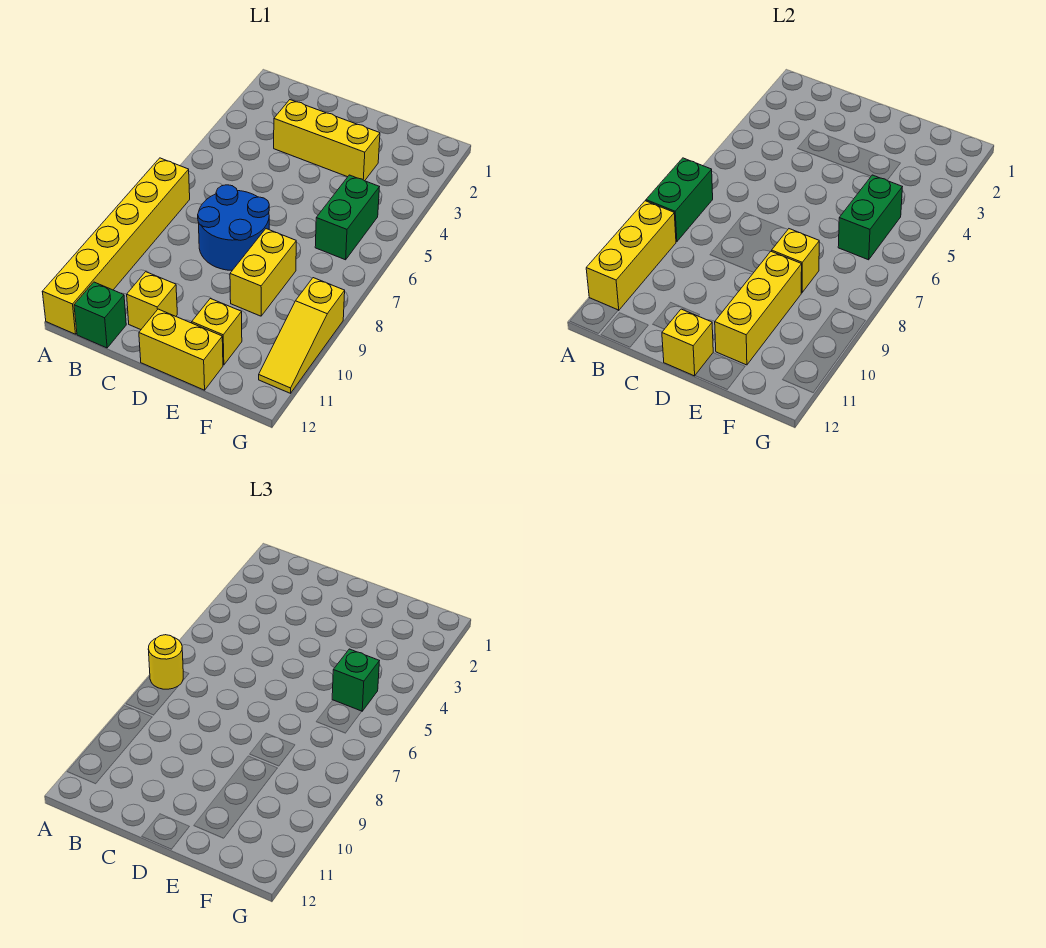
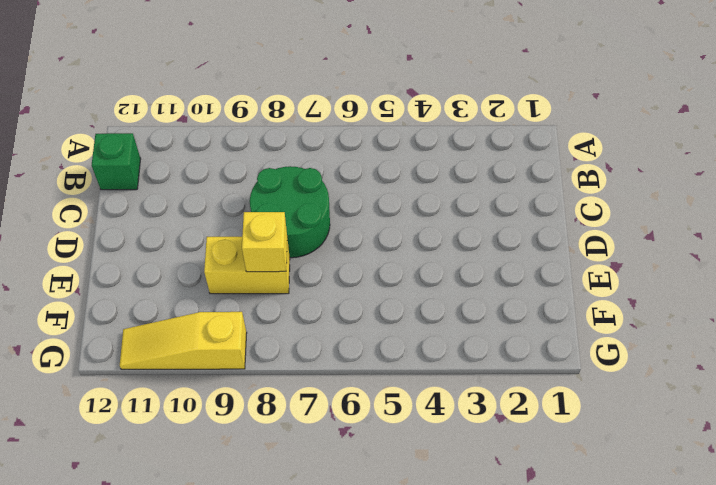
green round brick C7:D8 level 1 -> blue round brick C7:D8 level 1
none -> yellow brick A7:A12 level 1
none -> yellow brick C3:E3 level 1
none -> yellow brick C11 level 1

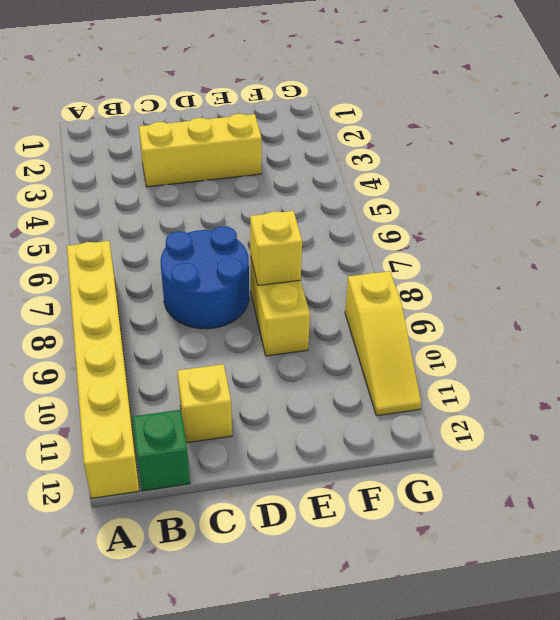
none -> yellow brick D12:E12 level 1
none -> yellow brick E11 level 1
none -> green brick F5:F6 level 1

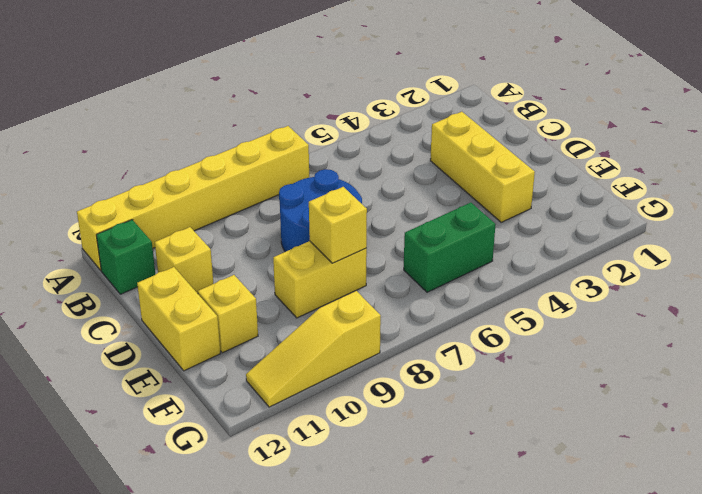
none -> green brick A7:A8 level 2
none -> yellow brick A9:A11 level 2
none -> yellow brick D12 level 2

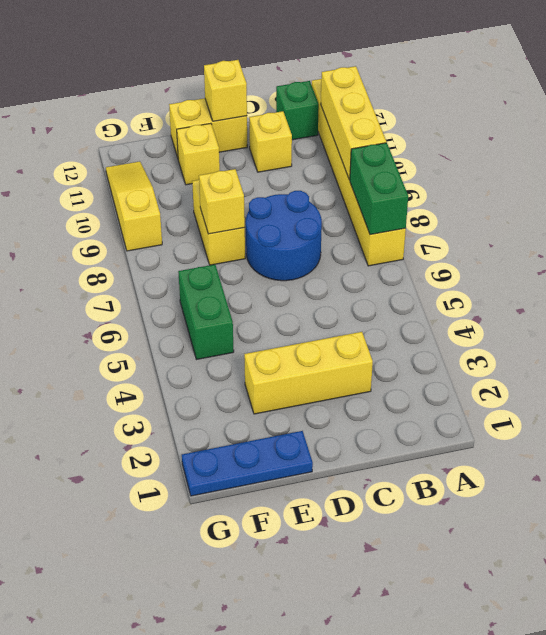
blue plate E1:G1 level 1 -> none
none -> yellow brick E9:E11 level 2
none -> green brick F5:F6 level 2
none -> yellow round brick A7 level 3

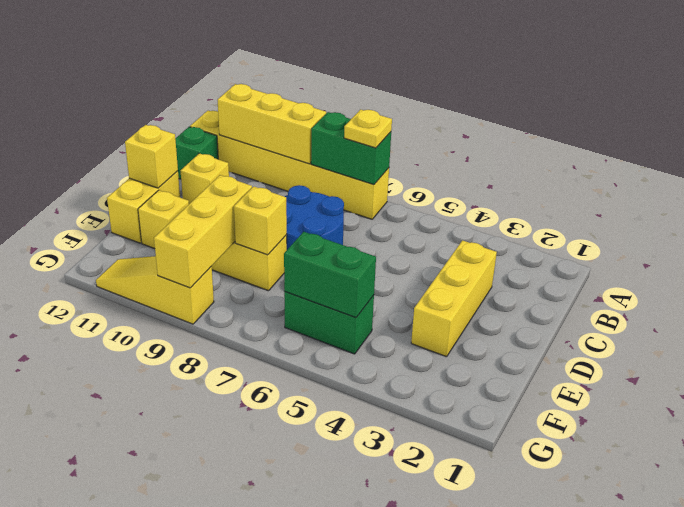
yellow plate A7 level 3 -> yellow round brick A7 level 3
yellow brick E9:G9 level 2 -> yellow brick E9:E11 level 2
none -> green brick F5 level 3

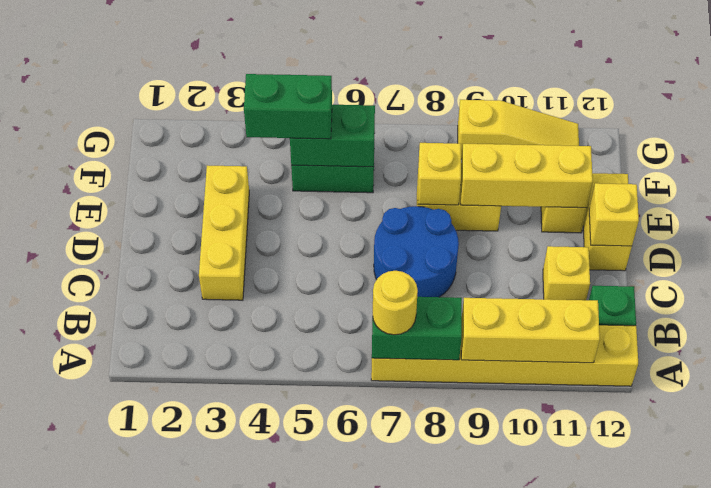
green brick F4:F5 level 3 -> green brick F5 level 3

